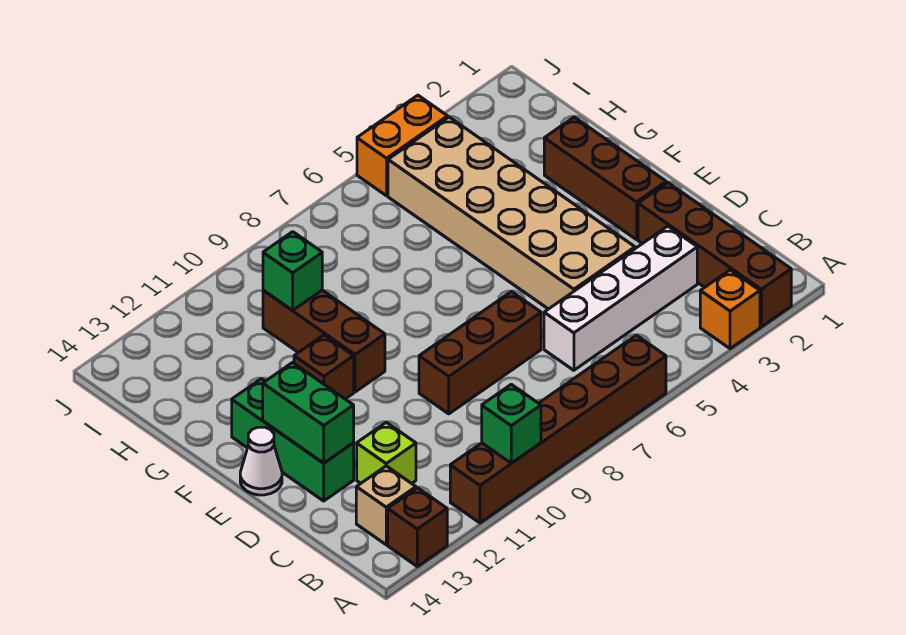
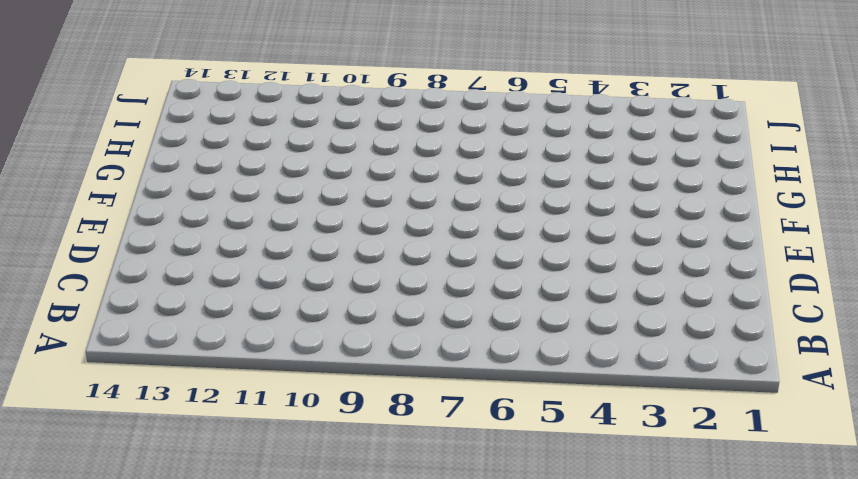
none -> brown brick A2:D2 level 1
none -> orange brick A3 level 1
none -> brown brick A6:A11 level 1

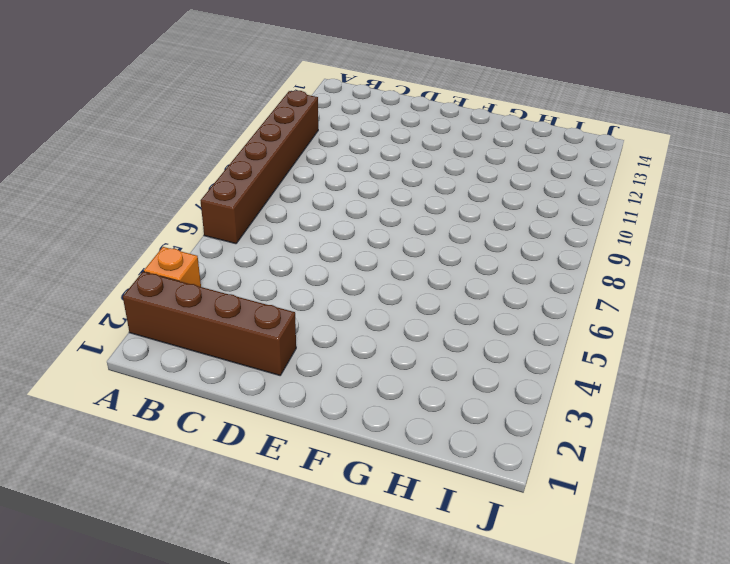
none -> brown brick A13 level 1
none -> tan brick B13 level 1
none -> white brick C3:C6 level 1

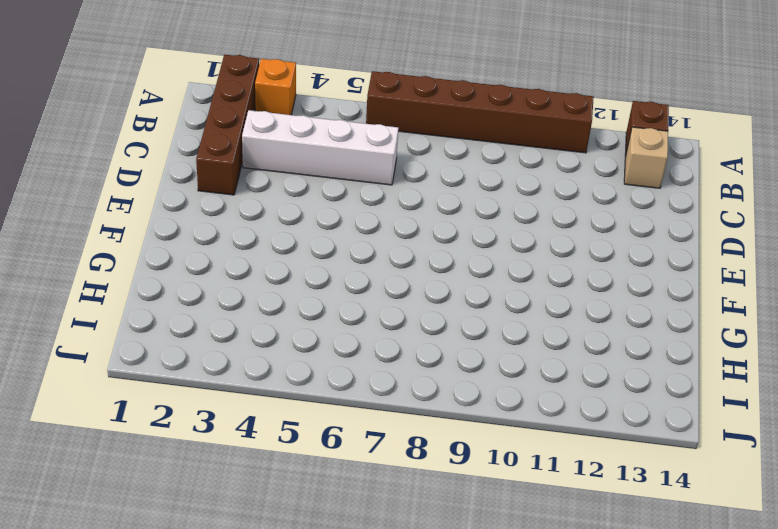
none -> lime brick C12 level 1
none -> tan brick D4:I5 level 1
none -> brown brick D7:D9 level 1

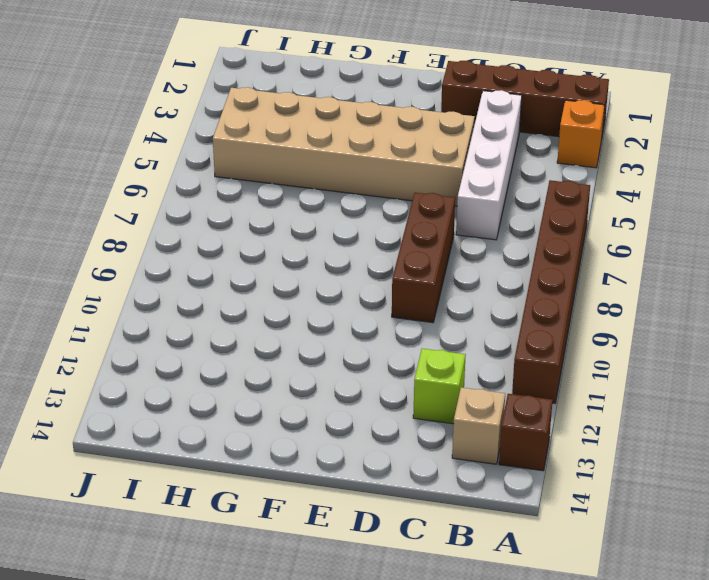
none -> green brick D13:F13 level 1
none -> brown brick E2:G2 level 1
none -> white cone E14 level 1

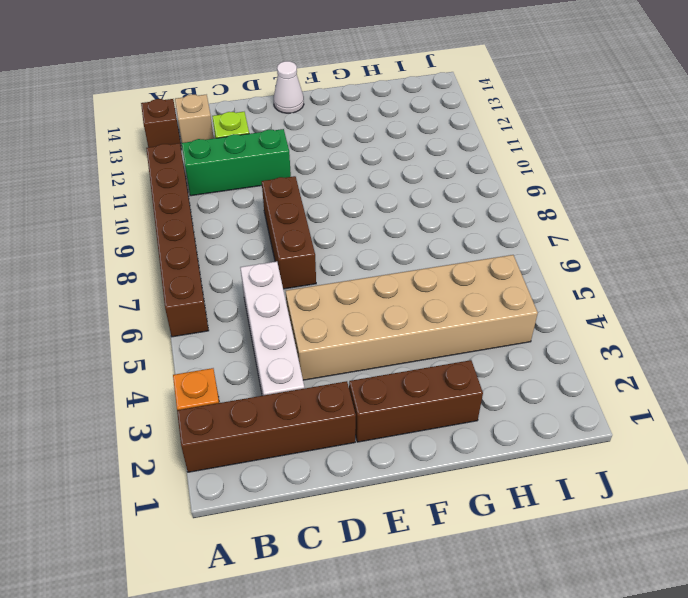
green brick B11:D11 level 1 -> green brick D13:F13 level 1
none -> brown brick F10:H10 level 1
none -> brown brick F11 level 1
none -> orange brick J4:J5 level 1

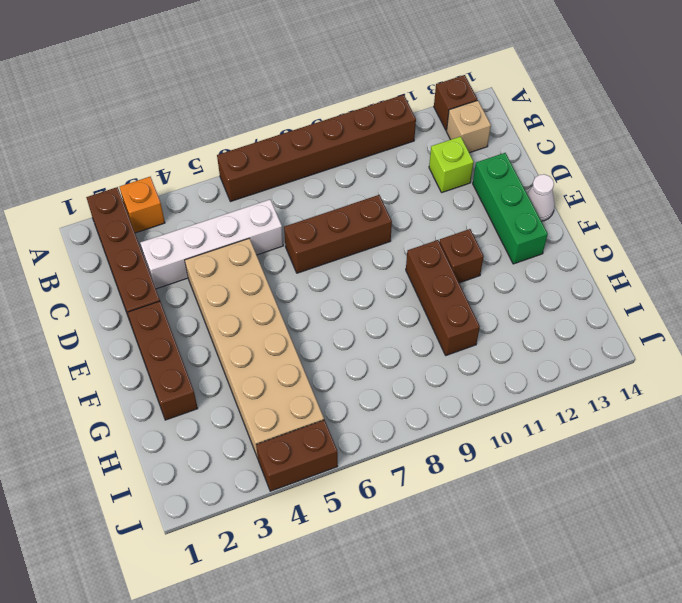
brown brick J4:J5 level 1 -> orange brick J4:J5 level 1
none -> green brick A10 level 2
none -> green brick D13:E13 level 2
none -> green brick H10 level 2

